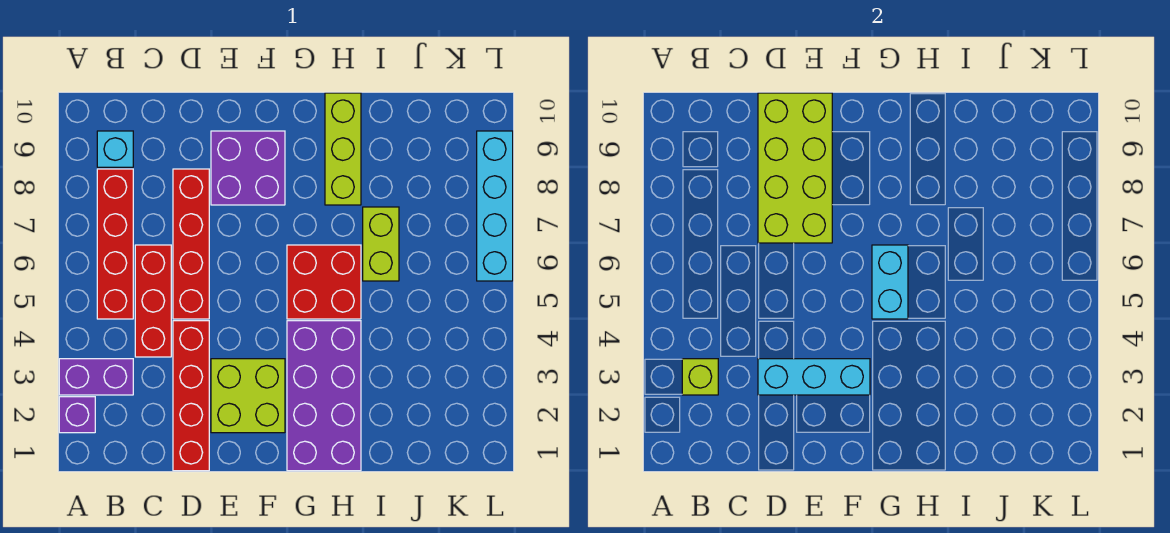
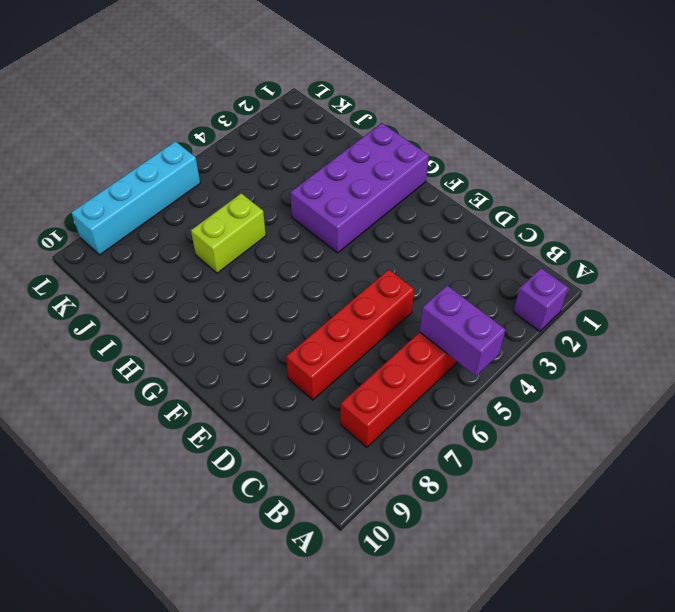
purple brick A5:B5 level 2 -> purple brick A3:B3 level 1
none -> cyan brick B9 level 1
none -> red brick C4:C6 level 1
none -> red brick D1:D4 level 1

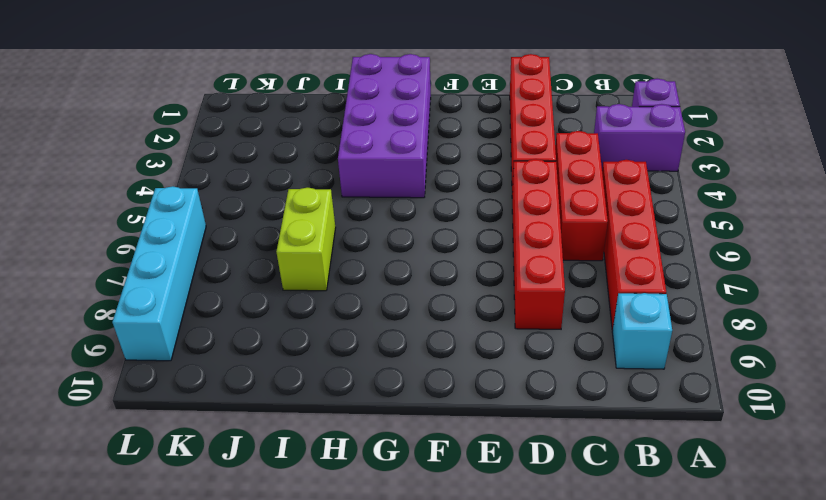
none -> lime brick E2:F3 level 1
none -> purple brick E8:F9 level 1
none -> red brick G5:H6 level 1

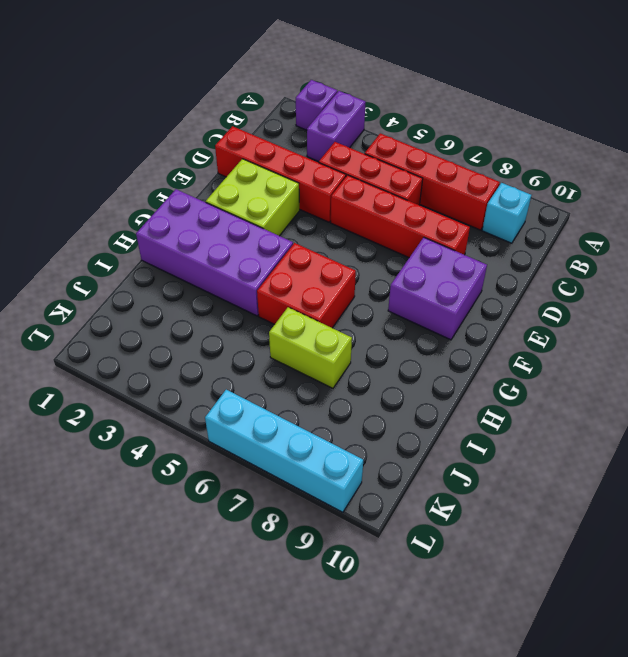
none -> lime brick H8:H10 level 1
none -> lime brick B3 level 2
none -> cyan brick D3:F3 level 2

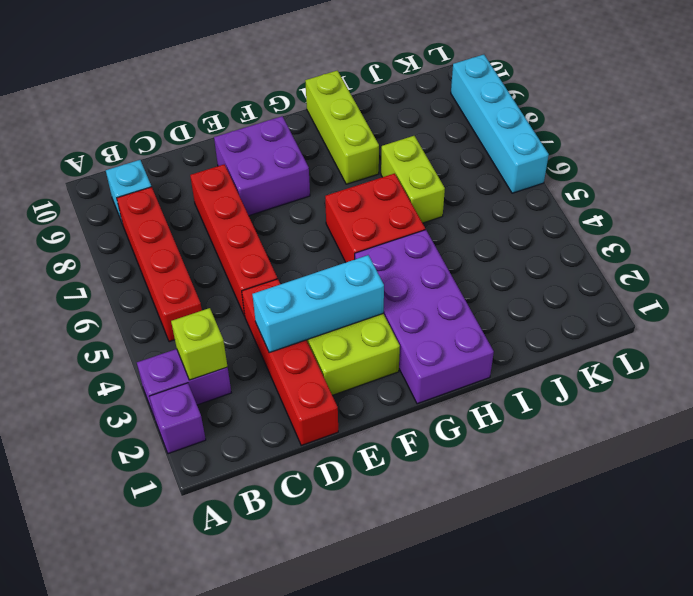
none -> red brick C4:C6 level 1
none -> lime brick D7:E10 level 2
none -> cyan brick G5:G6 level 2

